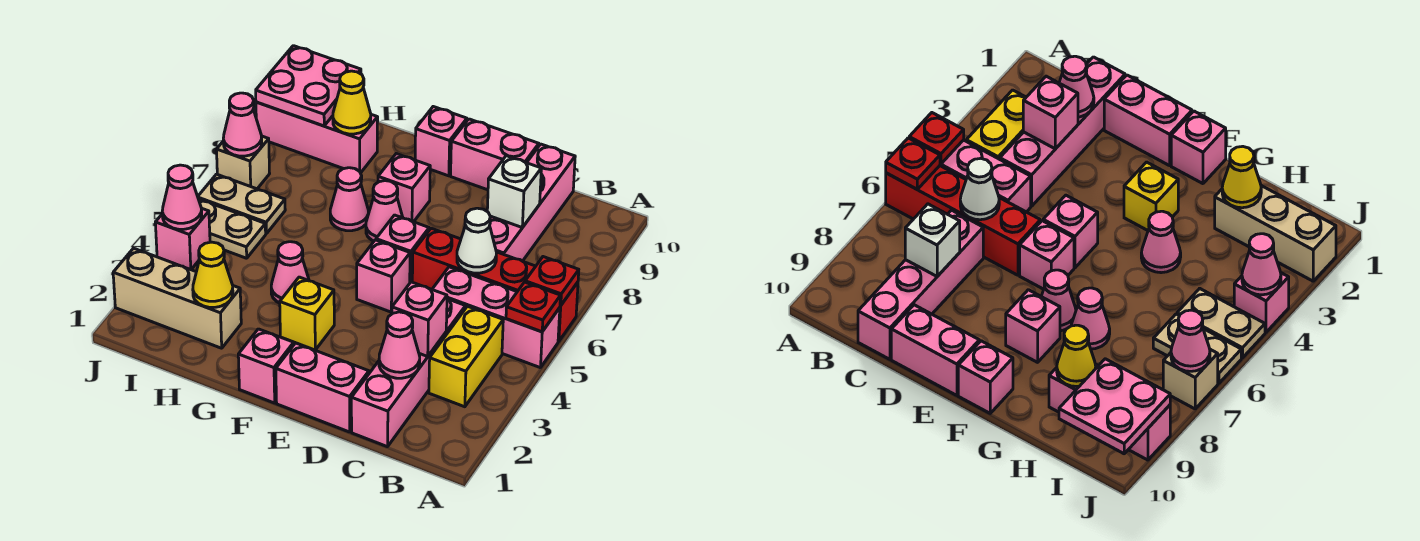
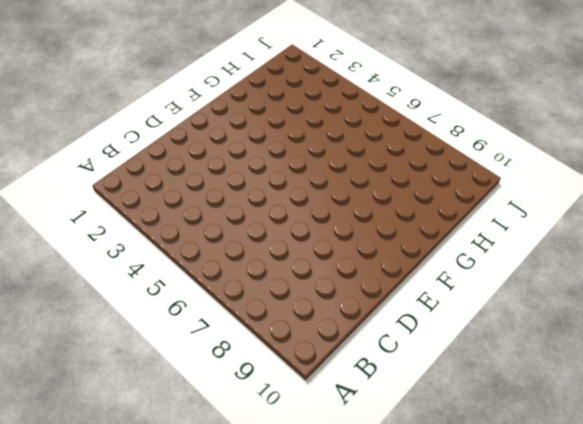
none -> pink brick A5:C5 level 1
none -> red brick A6:D6 level 1
none -> yellow brick B3:B4 level 1
none -> pink brick C1:C4 level 1

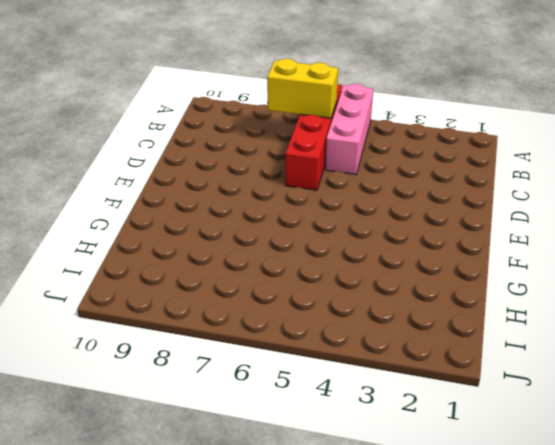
yellow brick B6:B7 level 2 -> yellow brick B3:B4 level 1
none -> pink brick C1:C4 level 1
none -> pink brick C7:C10 level 1
none -> pink brick D1:E1 level 1
none -> pink brick D10:E10 level 1

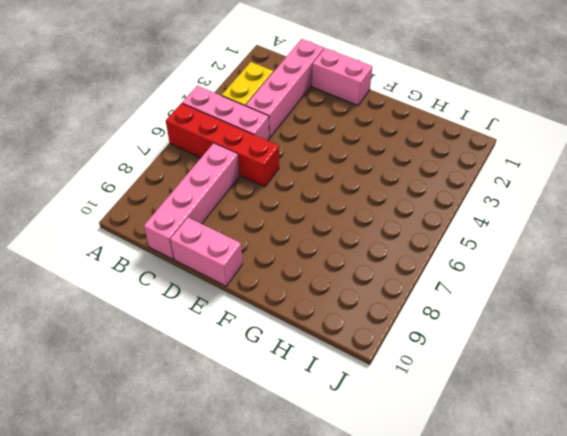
none -> pink brick E5 level 1
none -> pink brick E6 level 1
none -> pink brick F1 level 1
none -> yellow brick F3 level 1

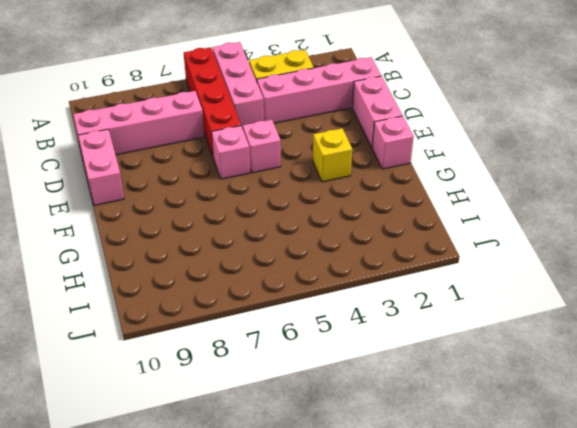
none -> pink cone F7 level 1
none -> pink brick F8 level 1
none -> pink brick F10 level 1
none -> pink cone G4 level 1

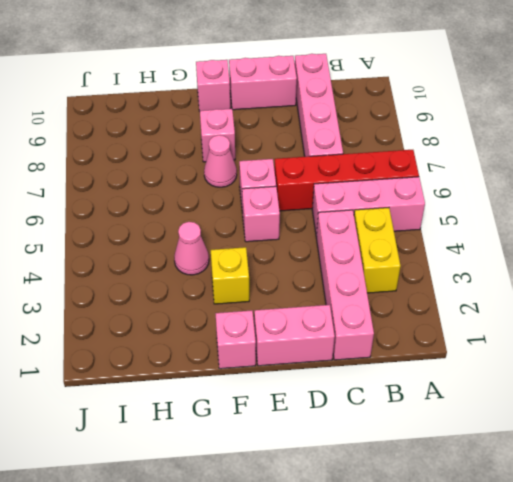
none -> pink cone G7 level 1
none -> tan brick H2:J2 level 1
none -> pink brick H9:J9 level 1
none -> tan plate I5:J5 level 1

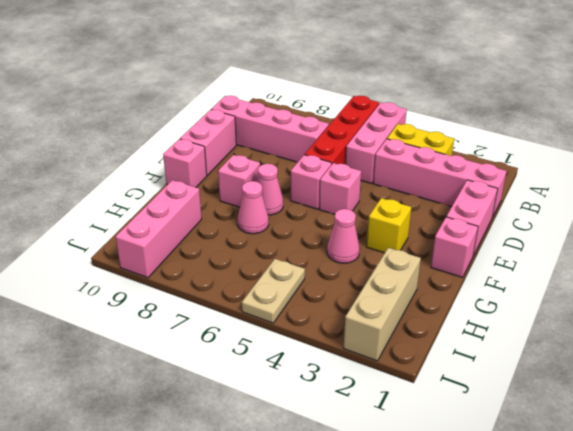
none -> tan plate I6:J6 level 1
none -> pink brick J4 level 1
none -> tan brick J7 level 1
none -> red plate A5 level 2

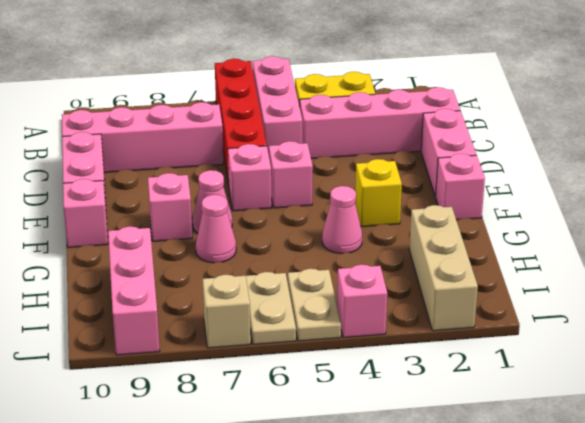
none -> red plate A5 level 2
none -> red plate A6 level 2
none -> pink cone C2 level 2
none -> pink brick C3 level 2

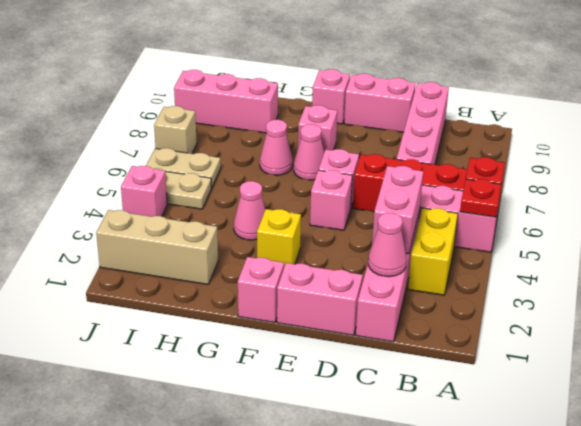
pink brick C3:C4 level 2 -> pink brick C3 level 2
none -> white cone C6 level 2
none -> white brick C8 level 2
none -> yellow cone H2 level 2
none -> yellow cone H9 level 2

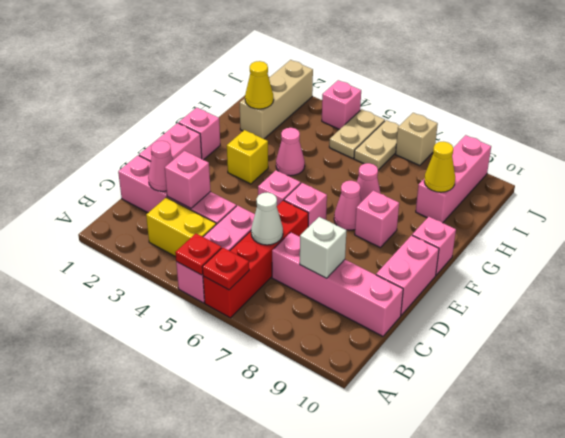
none -> pink plate I9:J10 level 2
none -> pink cone J4 level 2
none -> pink cone J7 level 2

